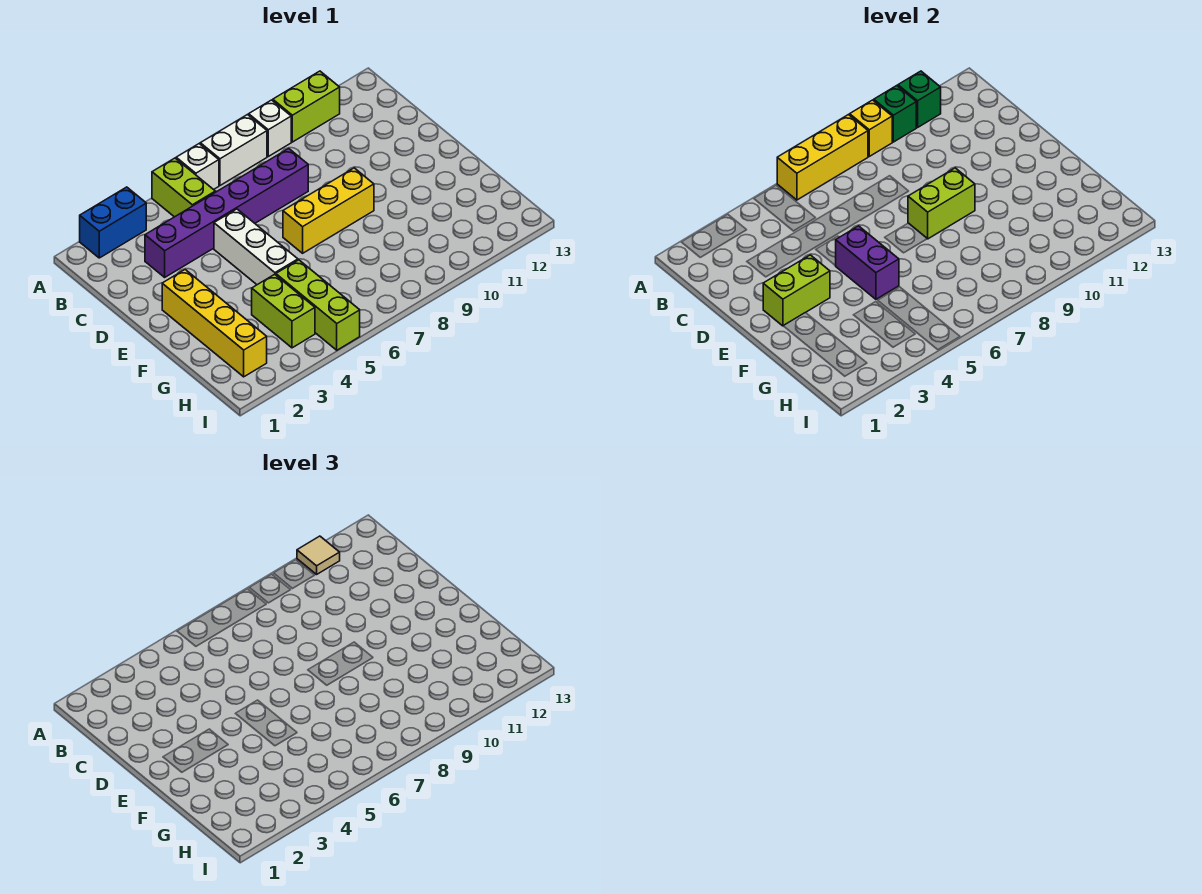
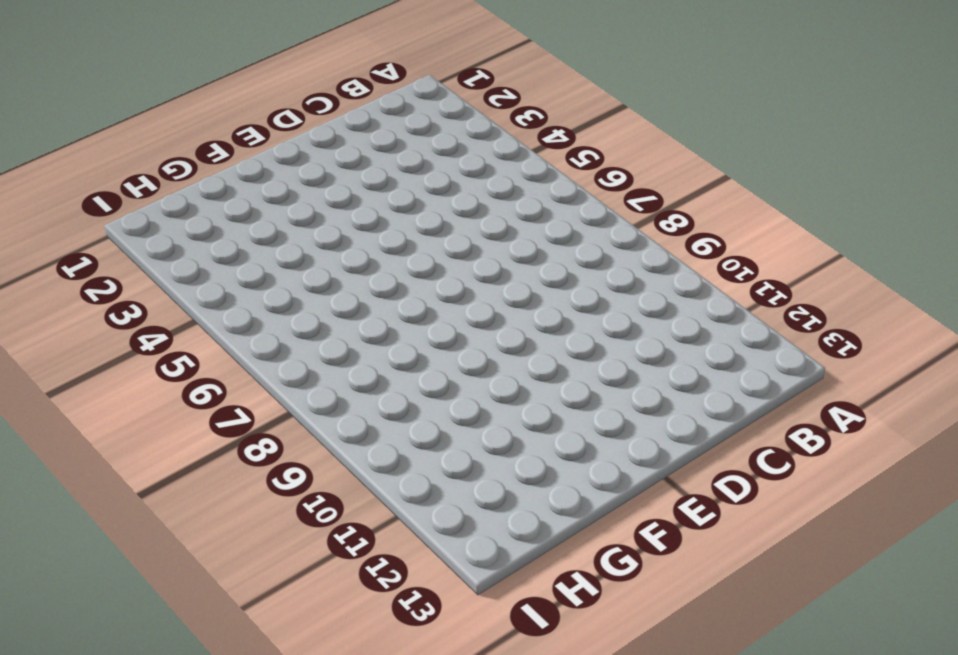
none -> blue brick A2:A3 level 1
none -> lime brick A5:B5 level 1
none -> white brick A6 level 1

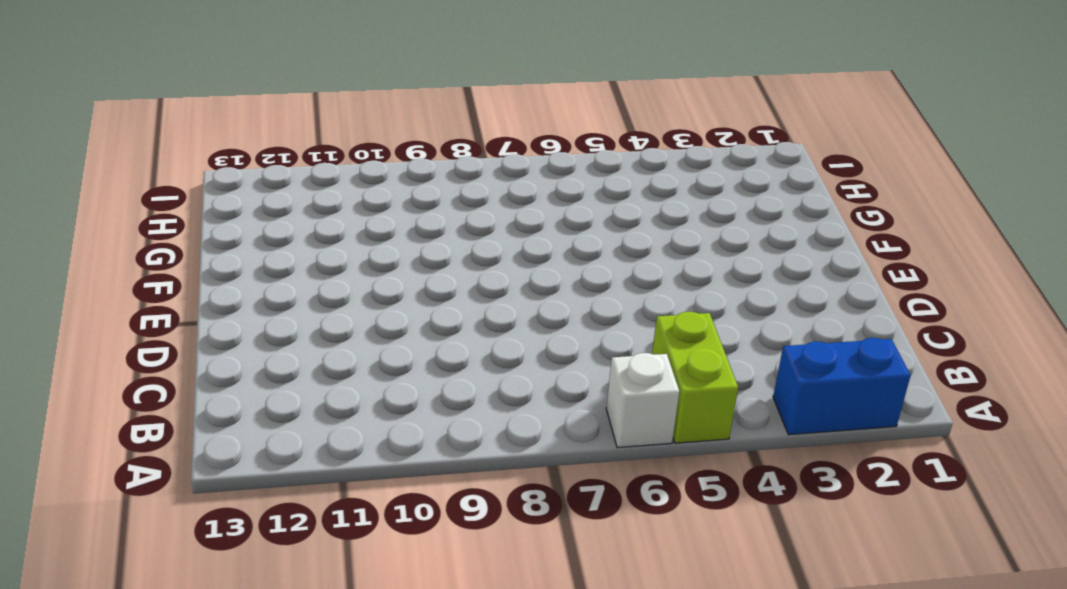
none -> white brick A7:A8 level 1
none -> white brick A9 level 1
none -> lime brick A10:A11 level 1

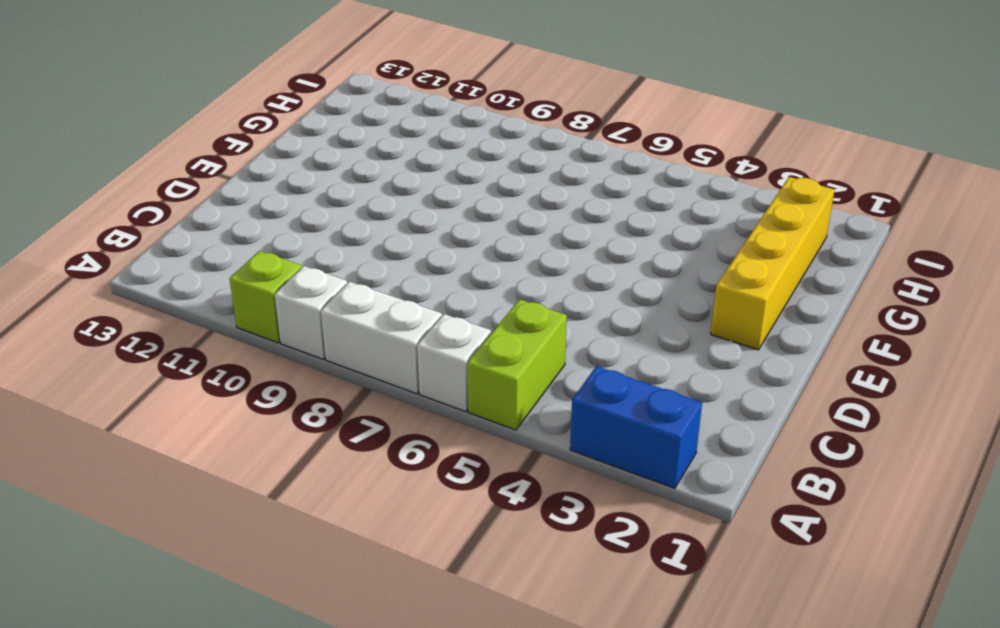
lime brick A10 level 1 -> lime brick A10:A11 level 1
none -> purple brick C3:C8 level 1
none -> white brick D5:F5 level 1
none -> yellow brick E7:E9 level 1

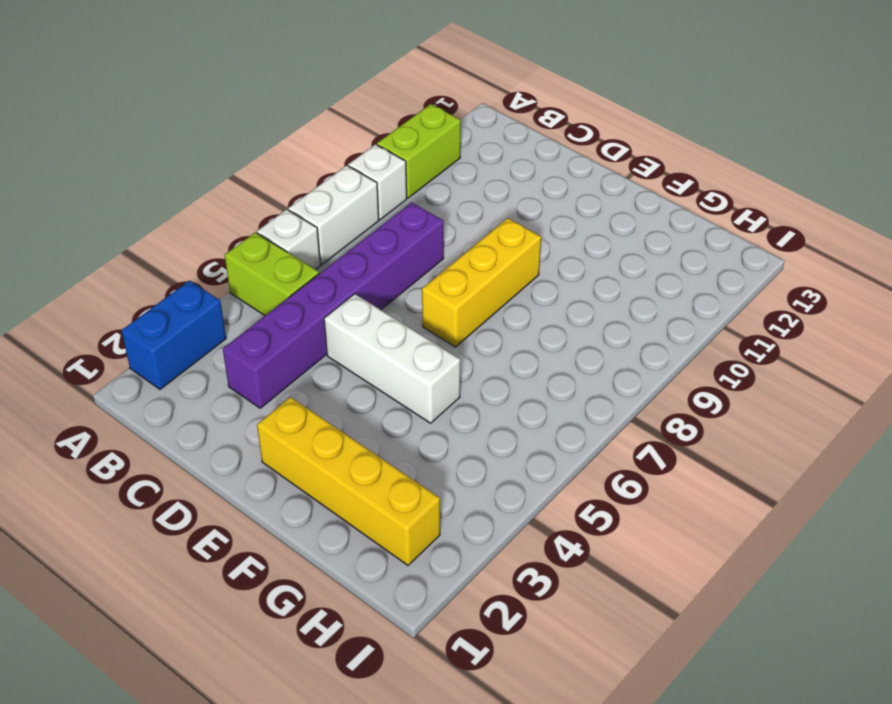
none -> lime brick G4:H4 level 1
none -> lime brick G5:I5 level 1
none -> yellow brick A6:A8 level 2

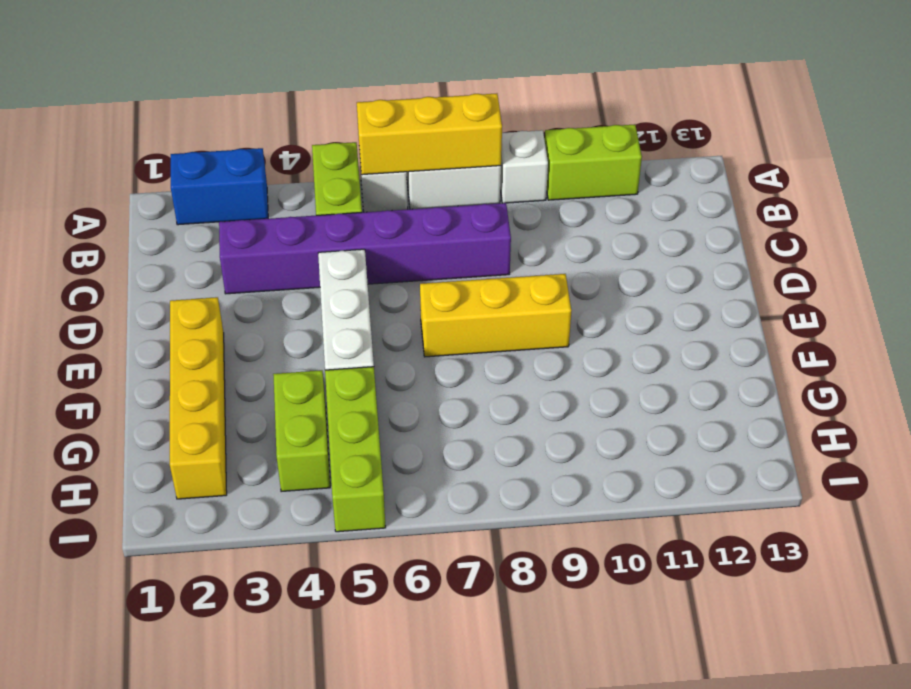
none -> yellow brick A9 level 2
none -> green brick A10 level 2
none -> green brick A11 level 2

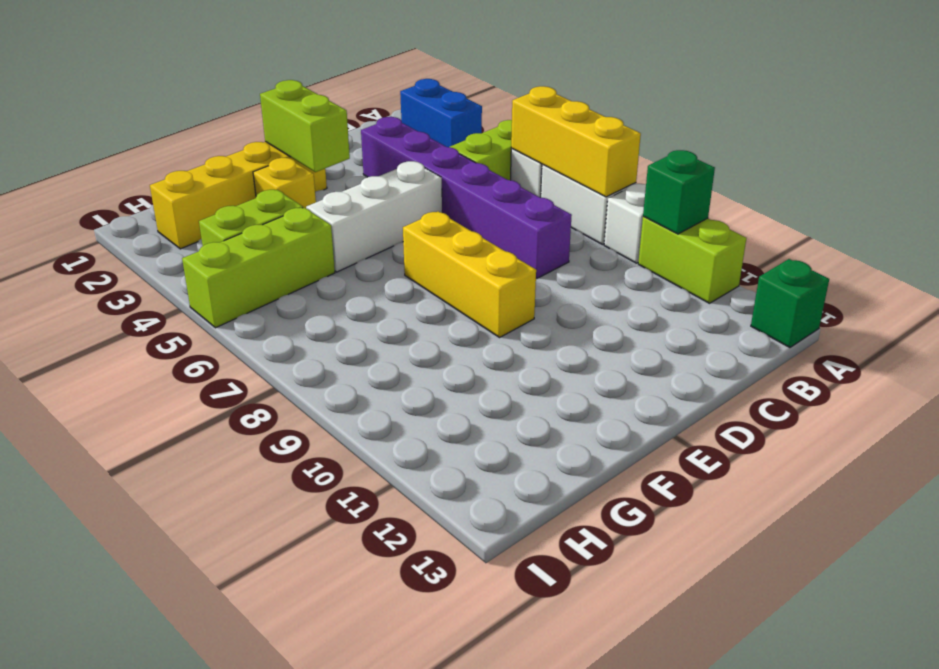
green brick A13 level 1 -> green brick A11 level 2
yellow brick F3 level 1 -> yellow brick A9 level 2
none -> purple brick E5:F5 level 2
none -> lime brick E8:E9 level 2
none -> tan tile A11 level 3

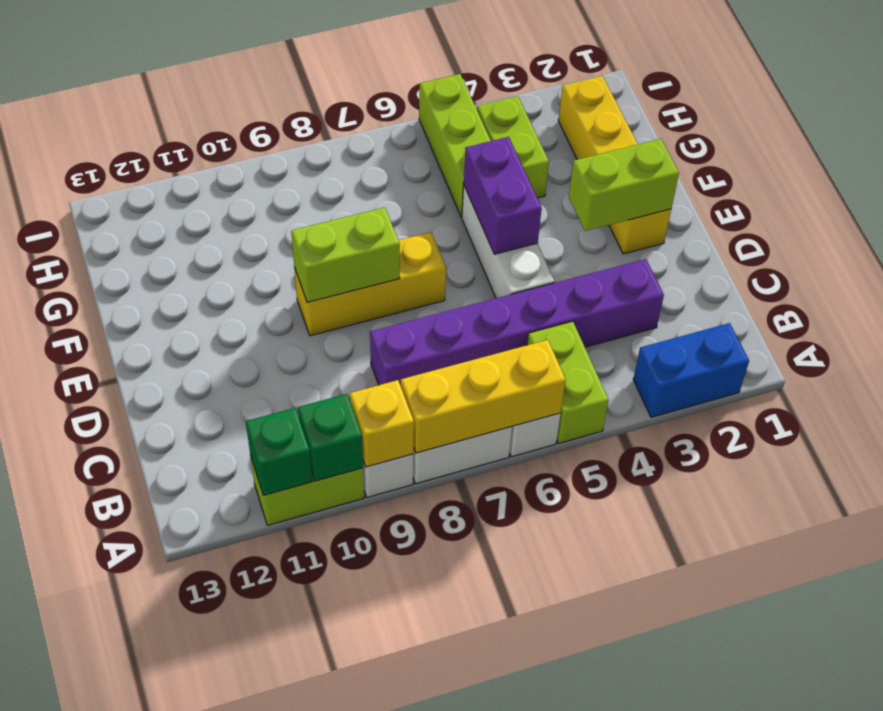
none -> tan tile A11 level 3

